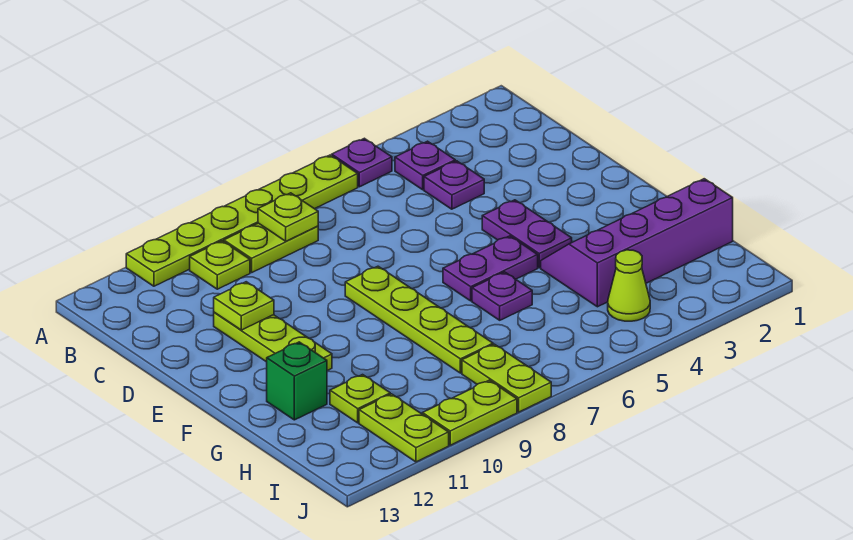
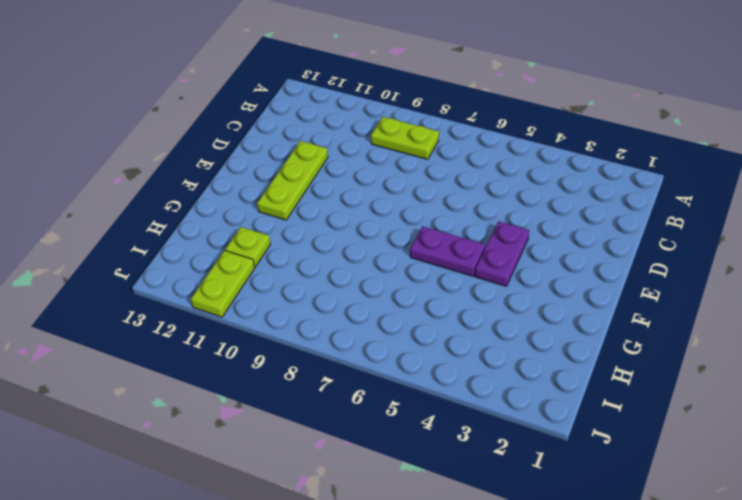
none -> purple plate A5 level 1
none -> lime plate A6:A11 level 1
none -> purple plate B4 level 1

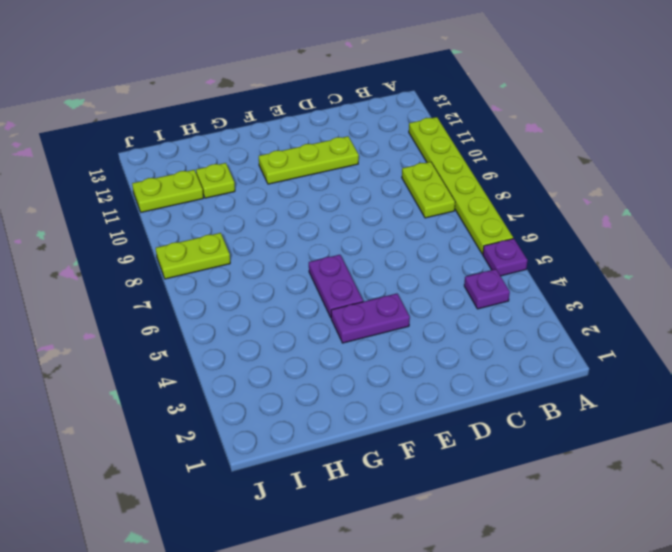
none -> lime plate B10 level 1
none -> purple plate C4 level 1
none -> lime plate E8:H8 level 1

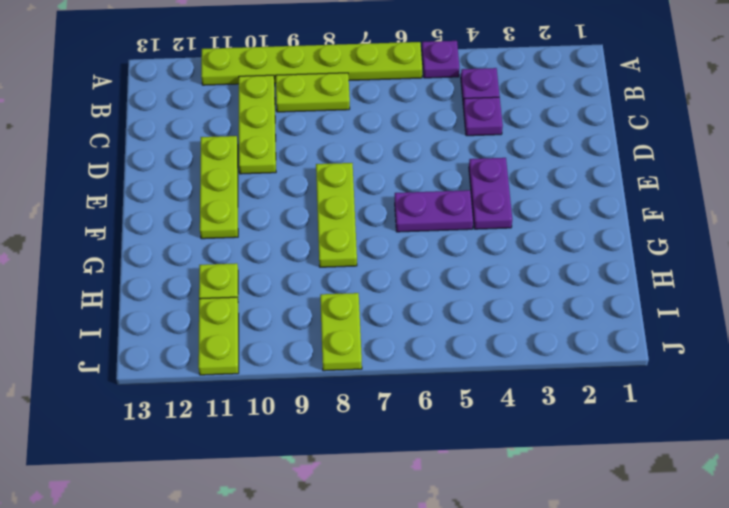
lime plate B10:D10 level 1 -> lime plate B10 level 1
lime plate E8:G8 level 1 -> lime plate E8:H8 level 1
none -> purple slope G1:H4 level 1 top H
none -> purple plate G6 level 1
none -> green brick G12 level 1

